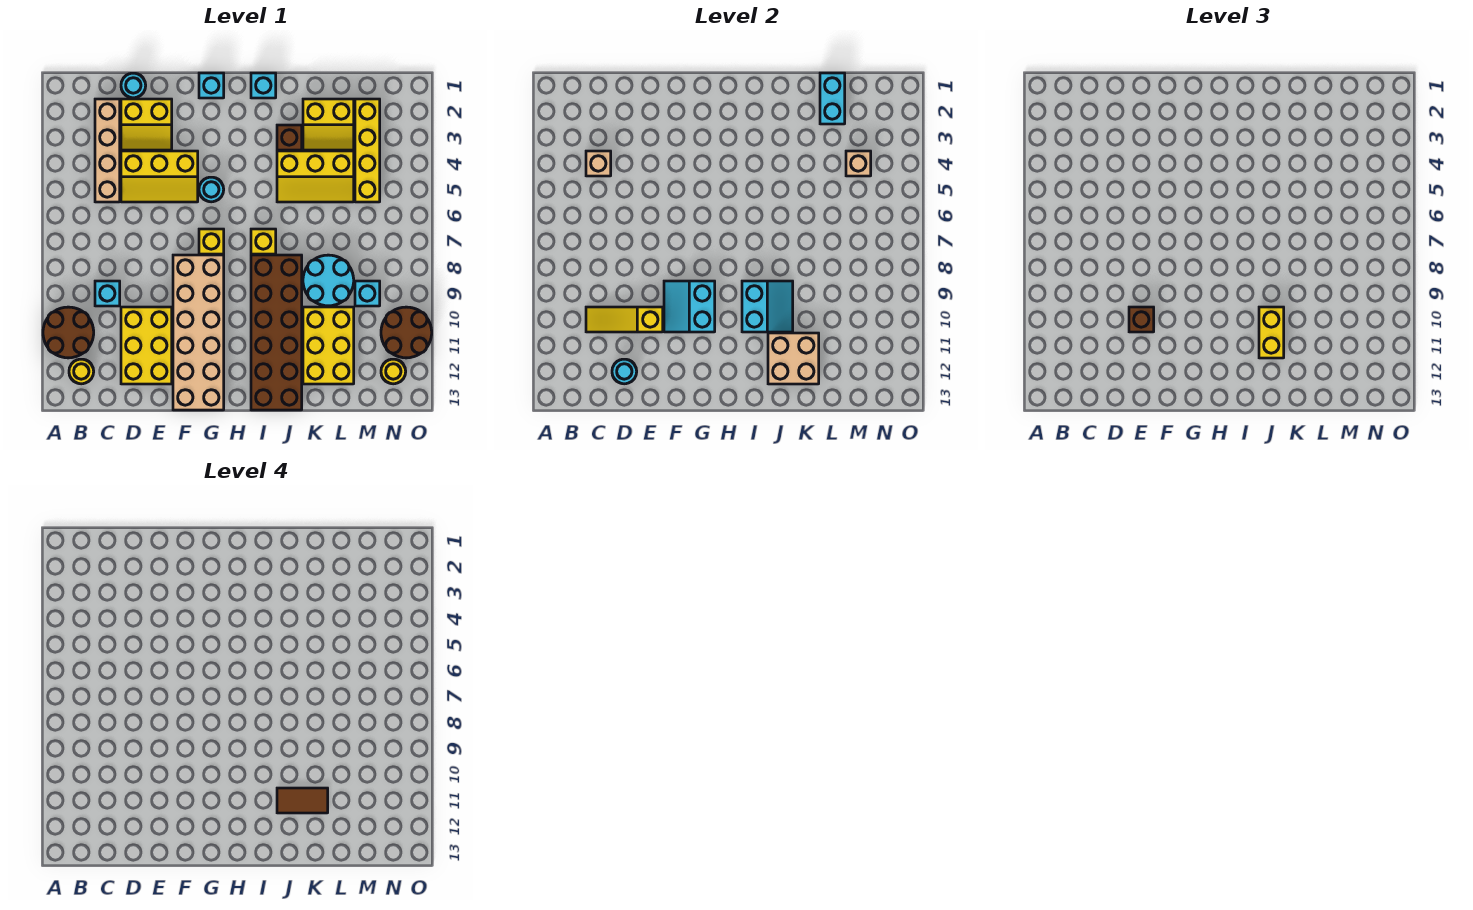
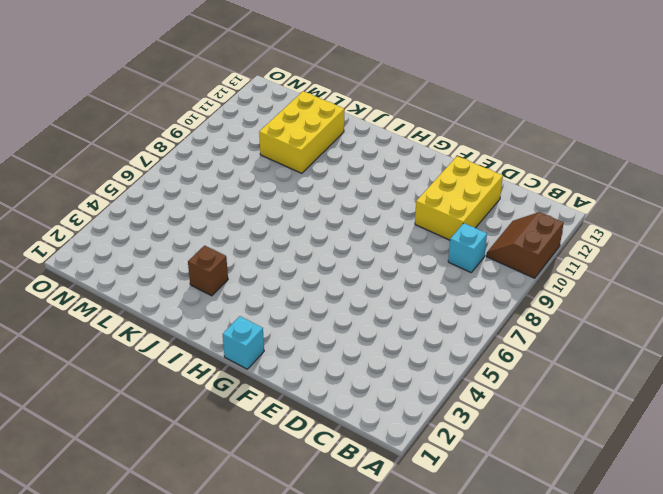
brown slope A10:B11 level 1 top A -> brown round brick A10:B11 level 1
none -> yellow round brick B12 level 1
none -> tan brick C2:C5 level 1
none -> cyan round brick D1 level 1
none -> yellow slope D2:E3 level 1 top 2

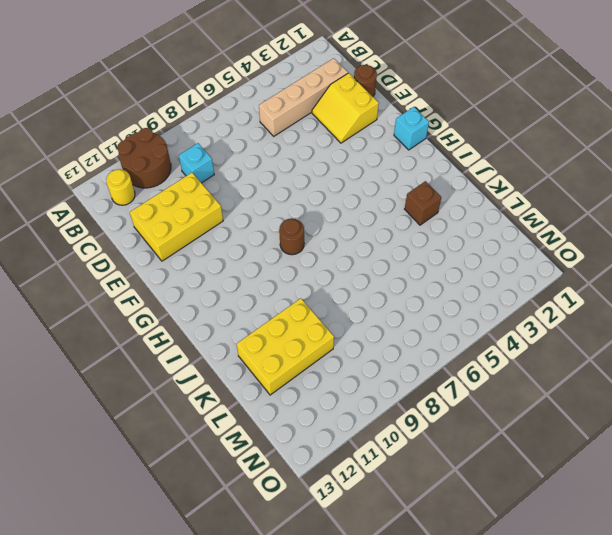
brown round brick D1 level 1 -> cyan round brick D1 level 1
brown round brick H8 level 1 -> none
none -> yellow slope D4:F5 level 1 top 4
none -> tan brick F8:G13 level 1
none -> cyan round brick G5 level 1
none -> yellow brick G7 level 1

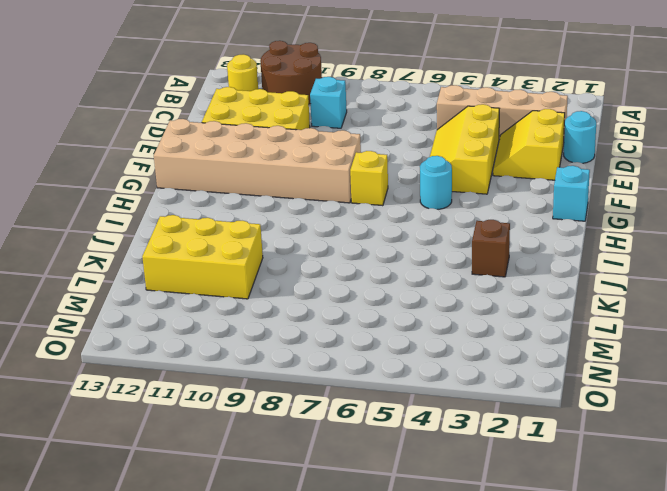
none -> cyan brick I1 level 1
none -> yellow brick I7 level 1
none -> brown brick I8:J13 level 1
none -> yellow slope J4:L5 level 1 top 4

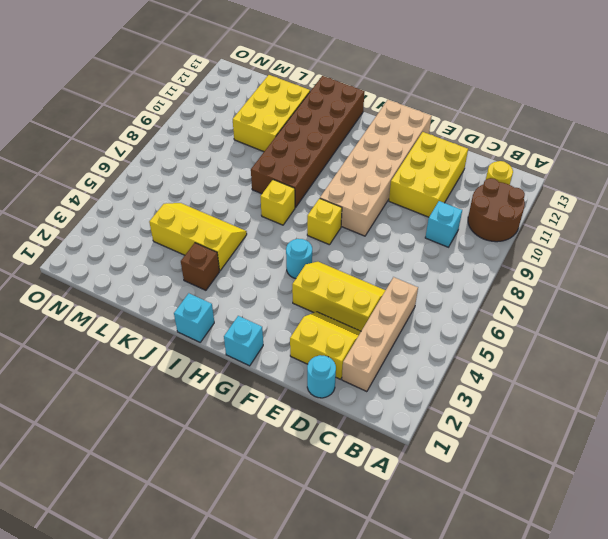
none -> yellow slope K2:L3 level 1 top 2
none -> cyan round brick K8:L9 level 1
none -> yellow brick M2:M5 level 1
none -> cyan brick M9 level 1

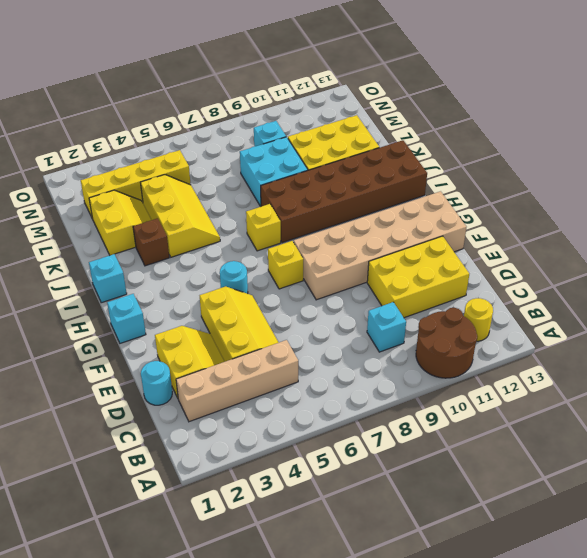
cyan brick K8:L9 level 1 -> cyan round brick K8:L9 level 1
none -> brown round brick N10:O11 level 1
none -> yellow round brick N12 level 1
none -> tan brick C4 level 2
none -> yellow slope C10:E10 level 2 top E

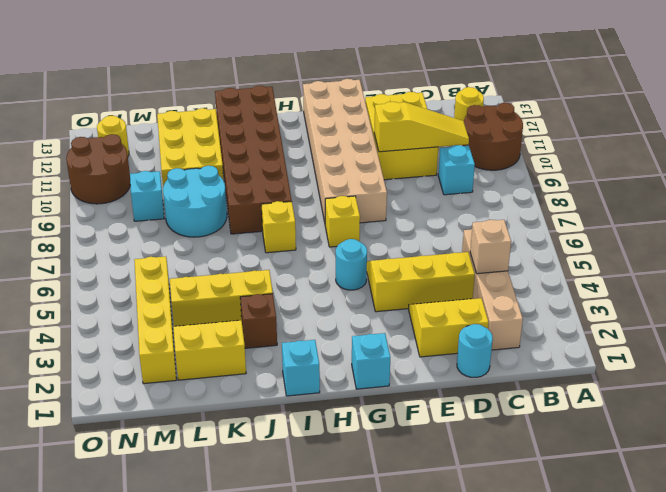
none -> cyan round brick D12 level 2
none -> cyan slope F9:G10 level 2 top G
none -> cyan slope I9:J10 level 2 top I
none -> tan brick J11:K12 level 2

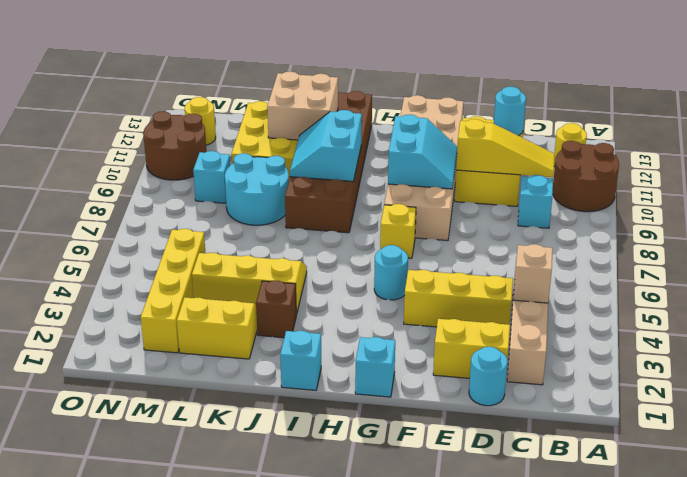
none -> yellow brick I7 level 1
none -> cyan brick L1:L2 level 2
none -> tan brick M4 level 2
none -> brown brick E10 level 3

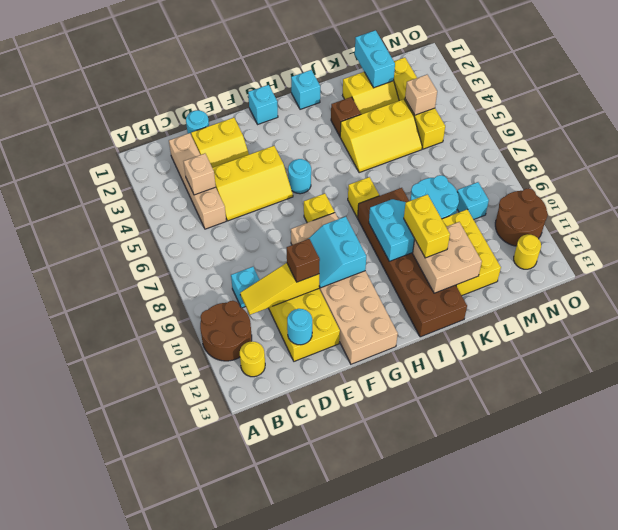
none -> brown tile J11:K11 level 4

